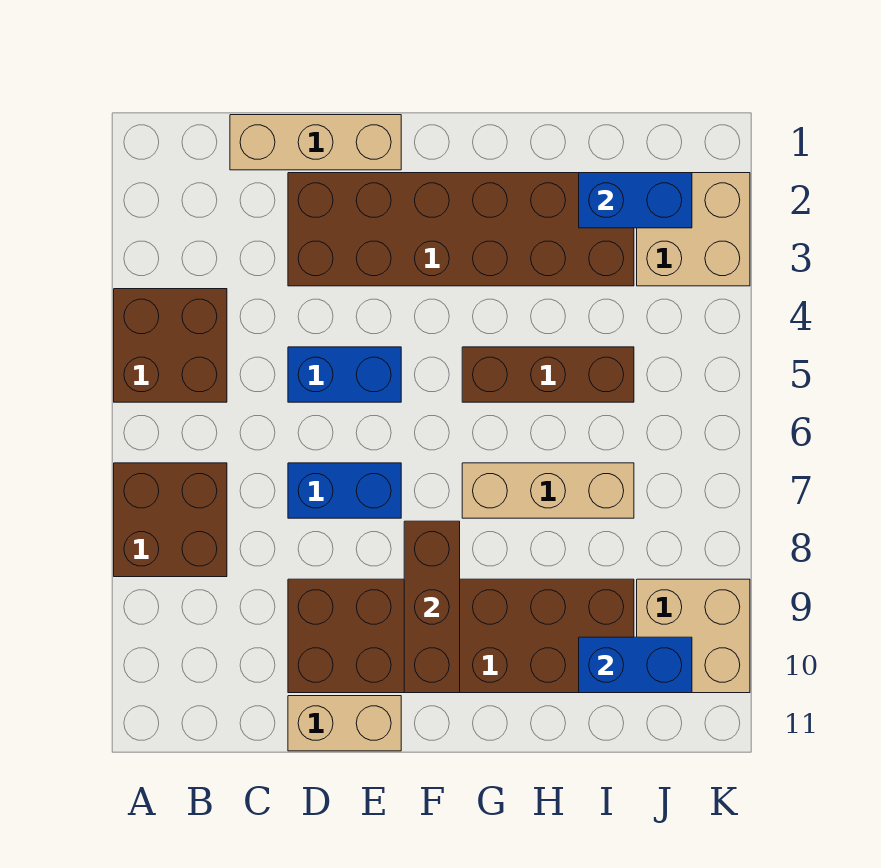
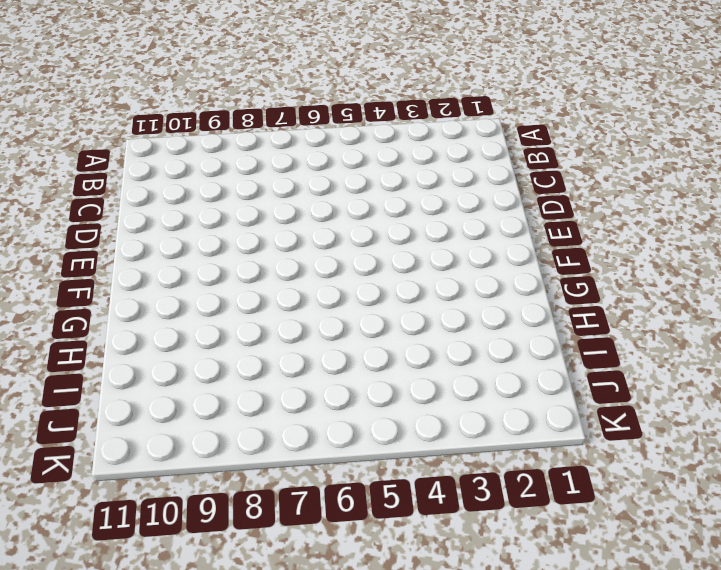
none -> brown brick A4:B5 level 1
none -> brown brick A7:B8 level 1
none -> tan brick C1:E1 level 1

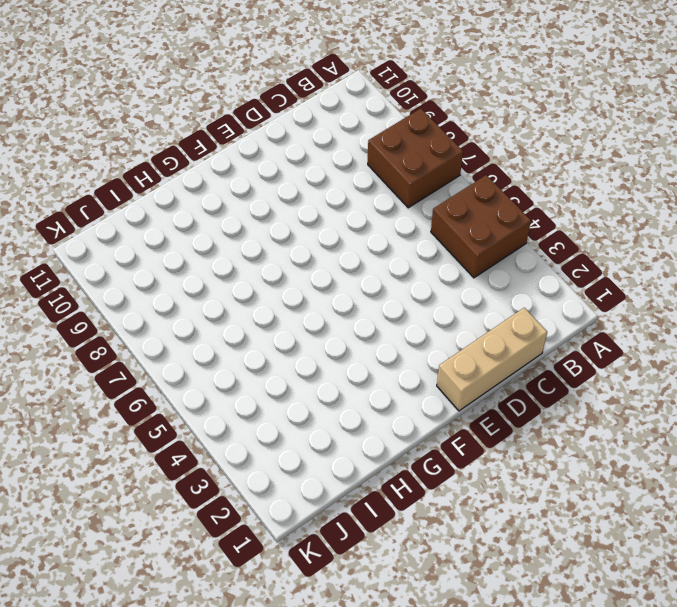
none -> brown brick D2:I3 level 1
none -> blue brick D5:E5 level 1
none -> blue brick D7:E7 level 1

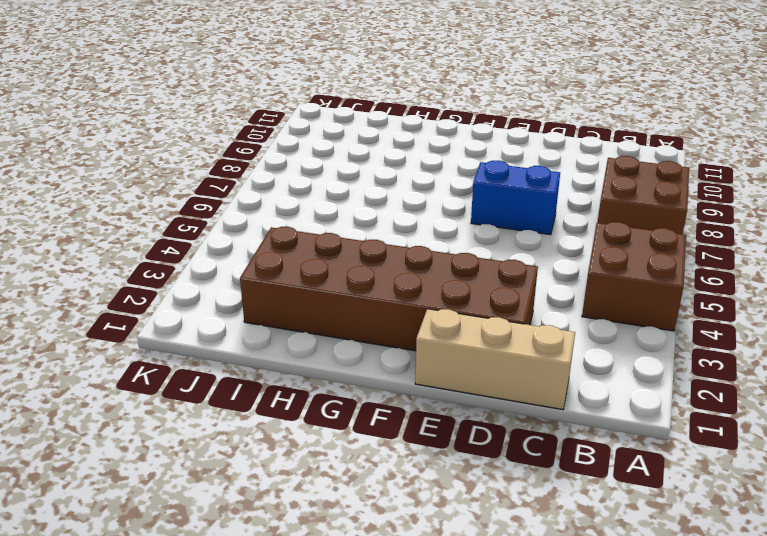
none -> blue brick D5:E5 level 1
none -> brown brick D9:I10 level 1
none -> tan brick D11:E11 level 1

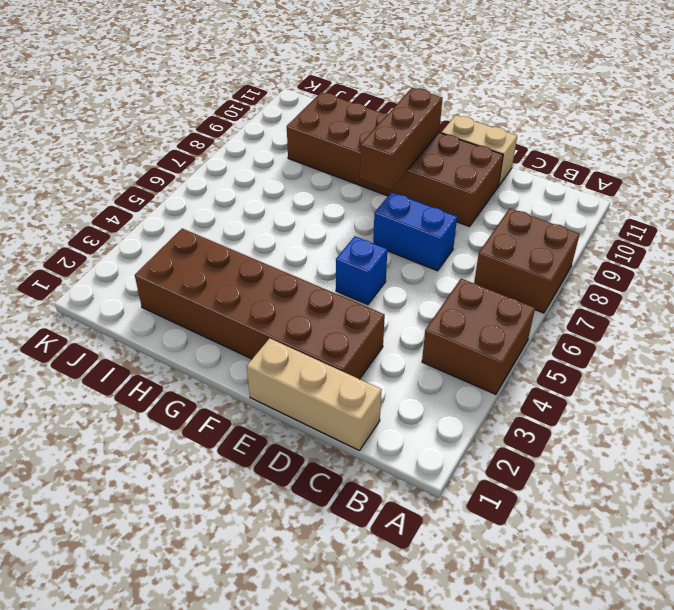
blue brick E5 level 1 -> blue brick D5:E5 level 1
none -> brown brick G5:I5 level 1
none -> tan brick G7:I7 level 1
none -> tan brick J2:K3 level 1

